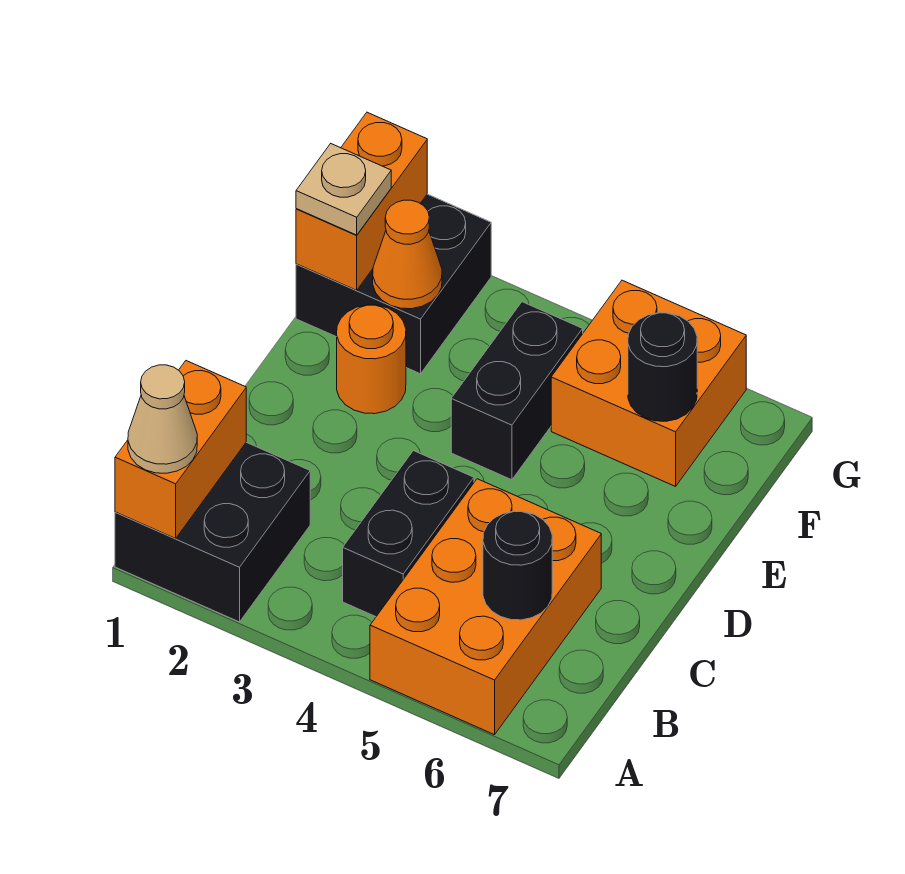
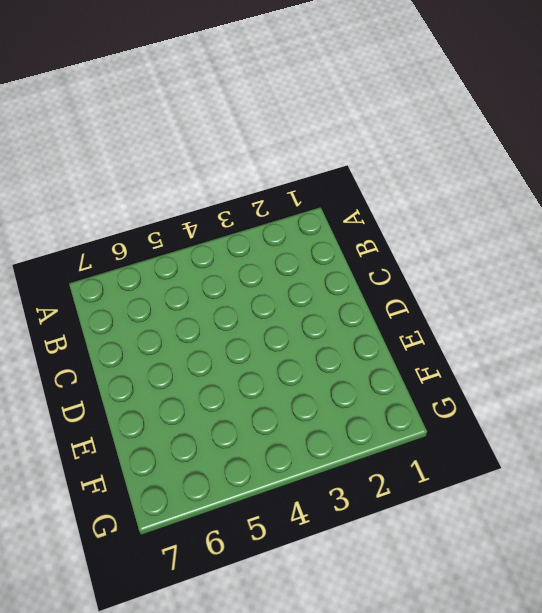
none -> black brick A1:B2 level 1
none -> orange brick A5:C6 level 1
none -> black brick B4:C4 level 1

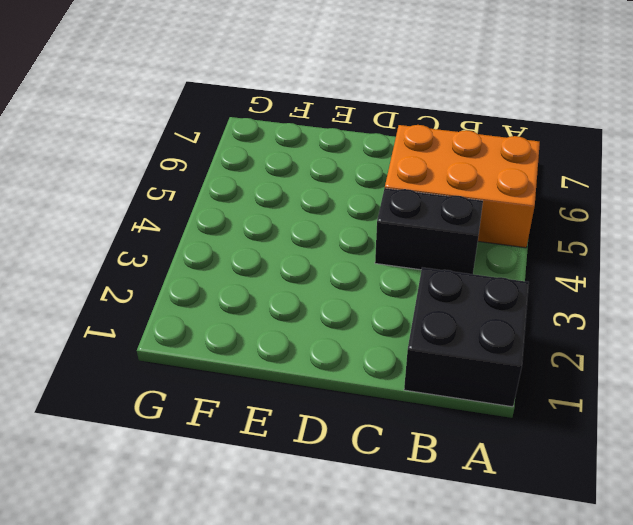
none -> orange round brick E2 level 1
none -> black brick E4:F4 level 1
none -> black brick F1:G2 level 1

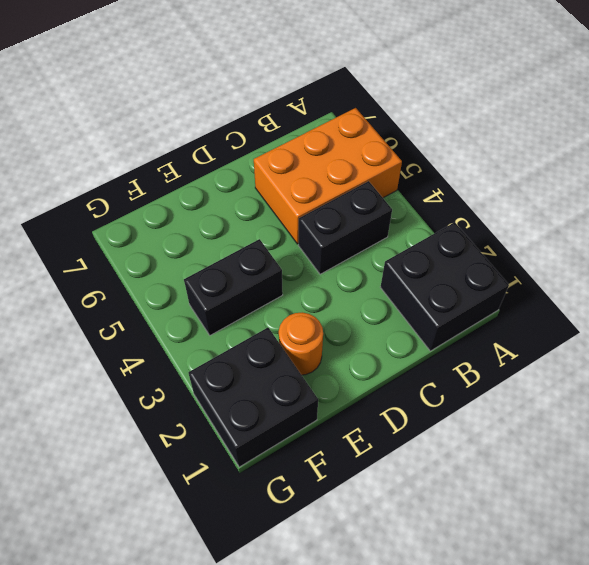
none -> orange brick F5:G6 level 1
none -> orange brick A1:B1 level 2
none -> black round brick B6 level 2

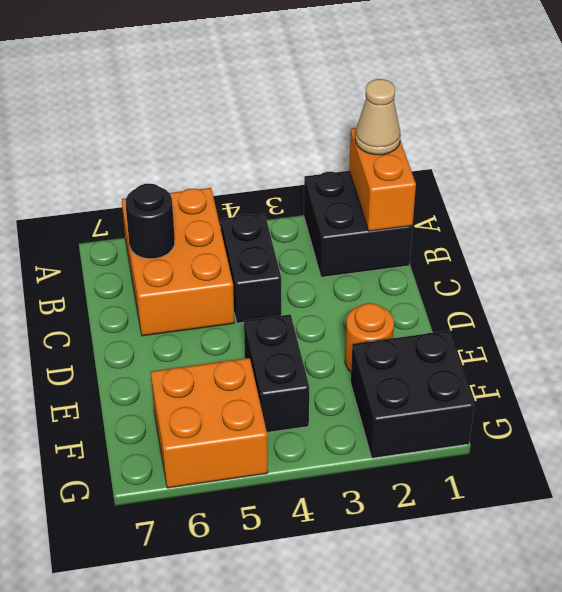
none -> orange brick F1:G1 level 2
none -> orange cone F2 level 2
none -> black round brick F6 level 2

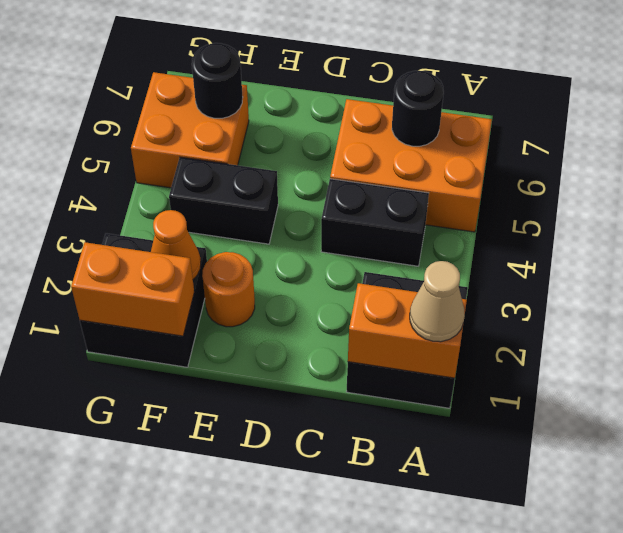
none -> tan plate F1 level 3

